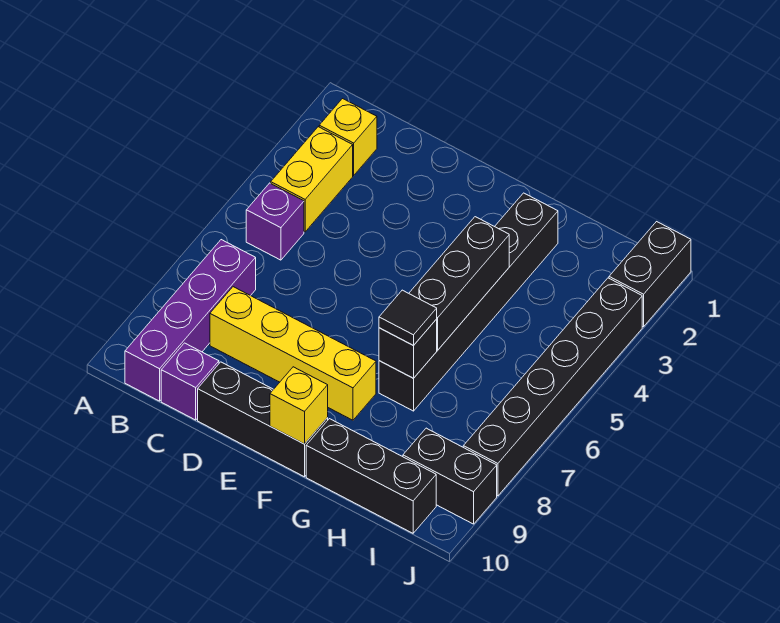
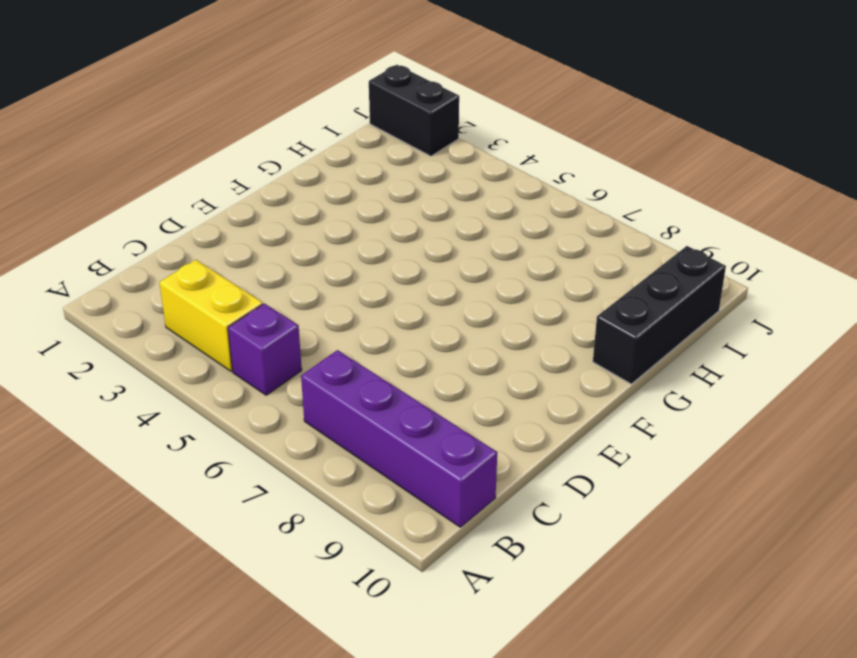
none -> yellow brick B2 level 1
none -> yellow brick C8:F8 level 1
none -> purple brick C10 level 1

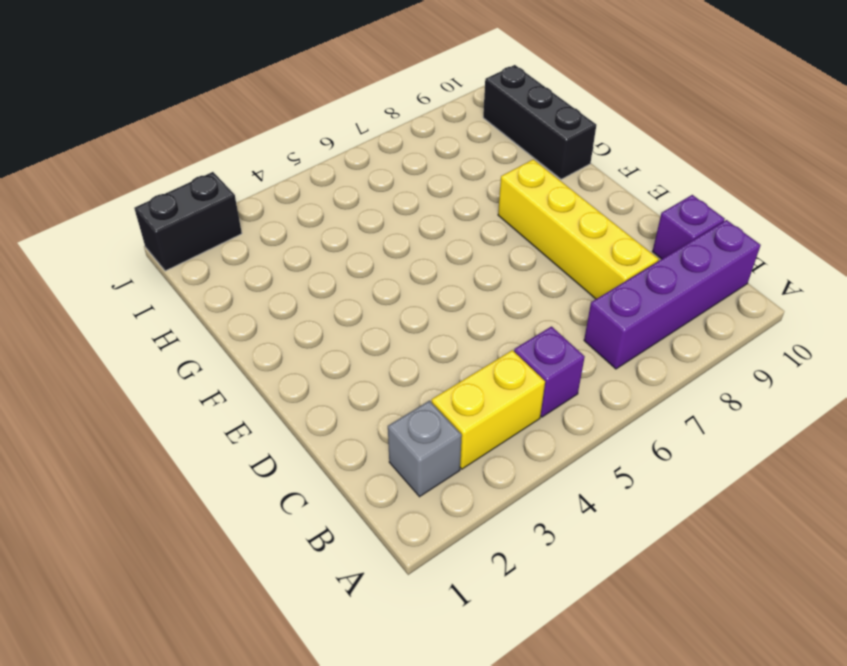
grey brick B2 level 1 -> yellow brick B2 level 1
none -> black brick D10:F10 level 1
none -> black brick G2:G7 level 1
none -> black brick I9:J9 level 1

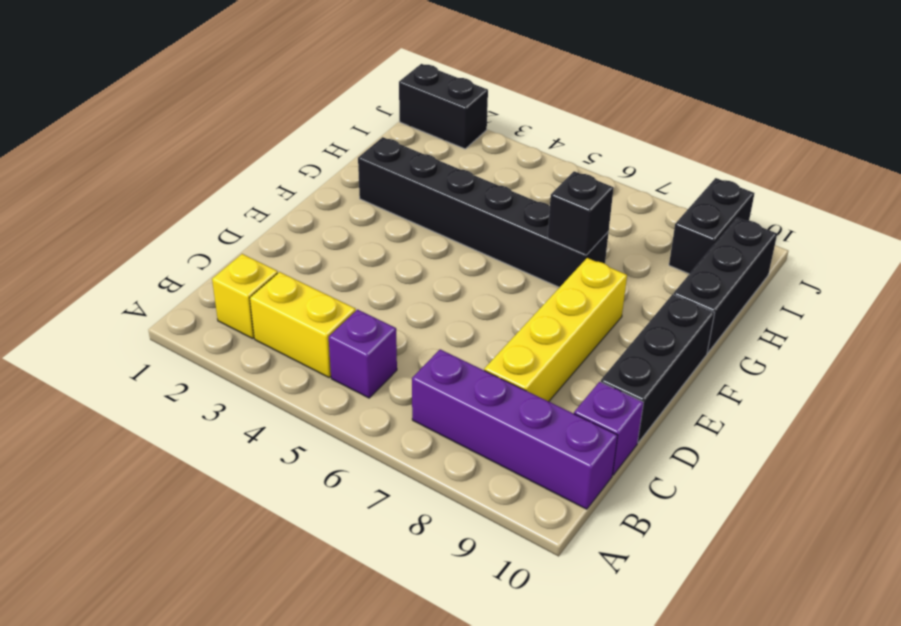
none -> black brick J3:J8 level 1
none -> yellow brick F10 level 2
none -> black brick G4:G6 level 2

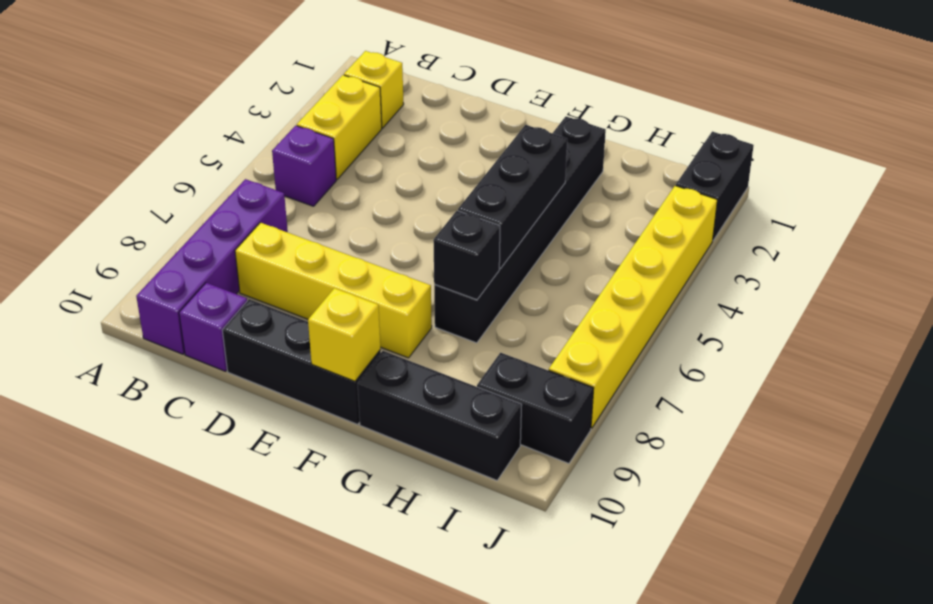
yellow brick J3:J8 level 1 -> black brick J3:J8 level 1
none -> black tile G7 level 3

